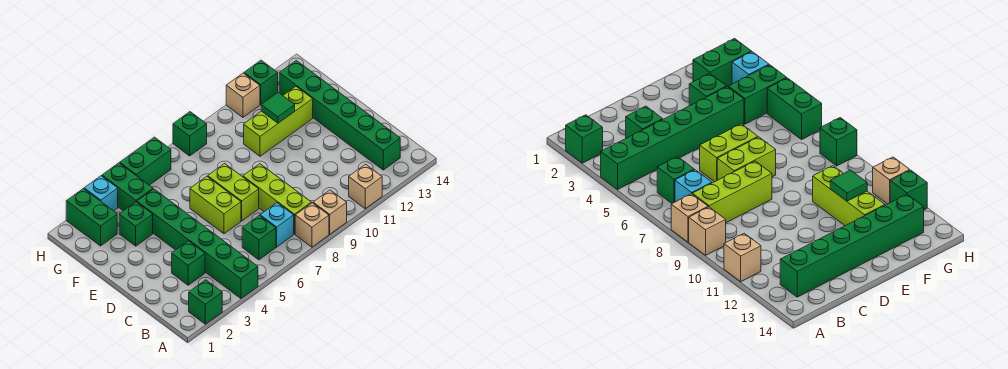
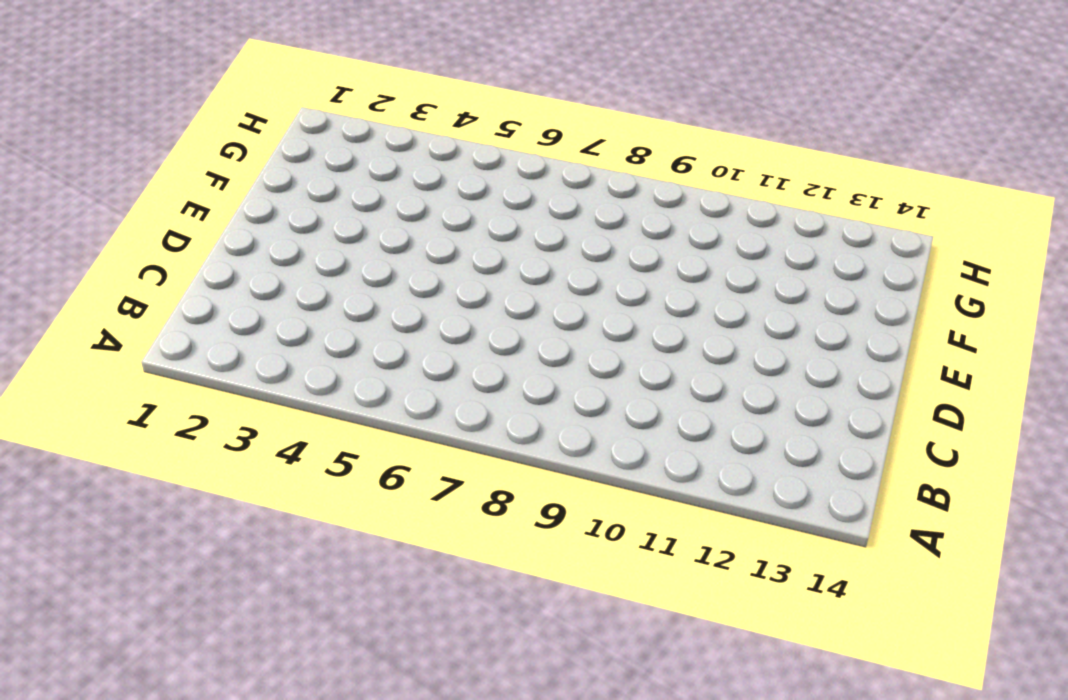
none -> green brick A2 level 1
none -> green brick A4:F4 level 1
none -> tan brick A8 level 1

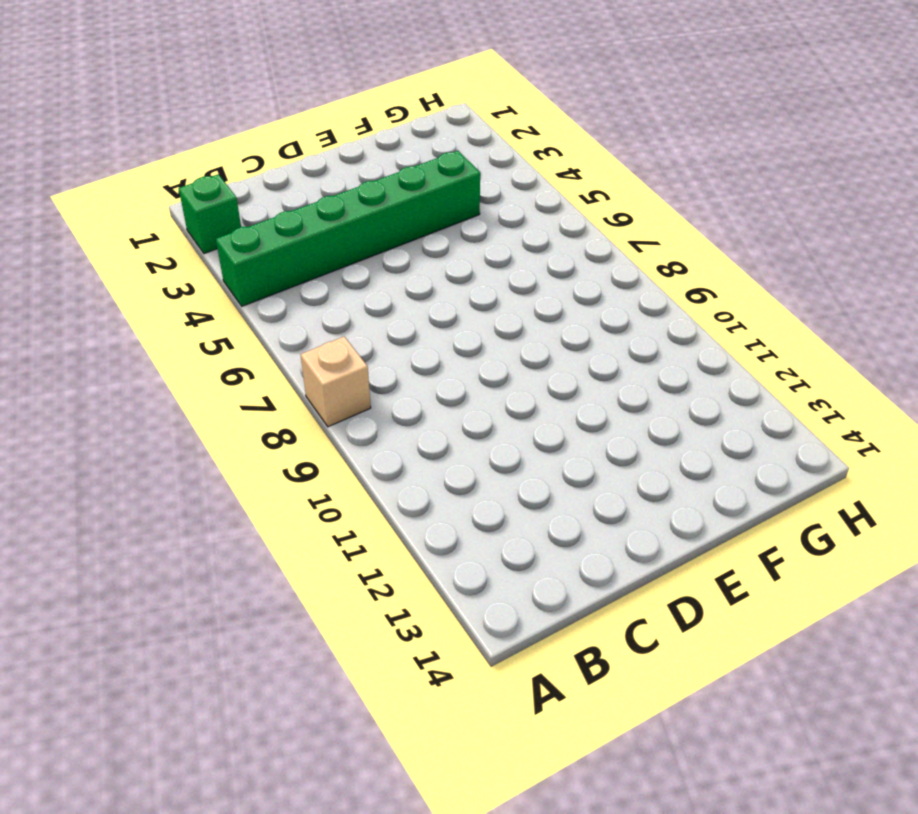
none -> tan brick A9 level 1
none -> tan brick A11 level 1
none -> green brick B6 level 1

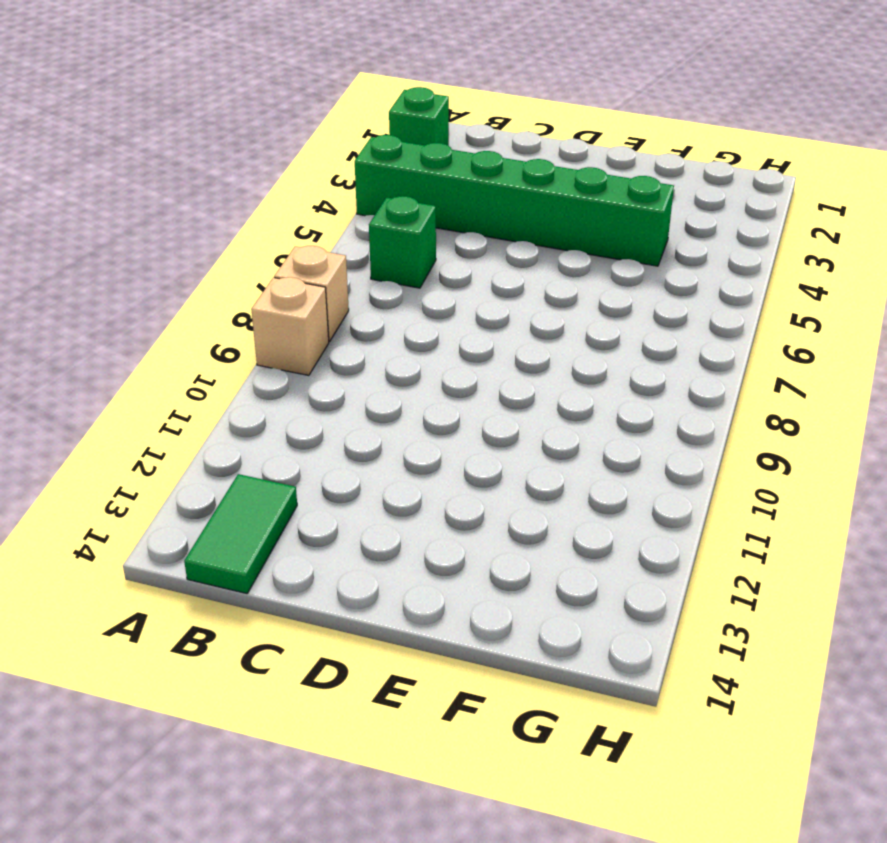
green tile B13:B14 level 1 -> green brick B13:G13 level 1
none -> tan brick A11 level 1
none -> cyan brick B7 level 1
none -> lime brick B8:D8 level 1

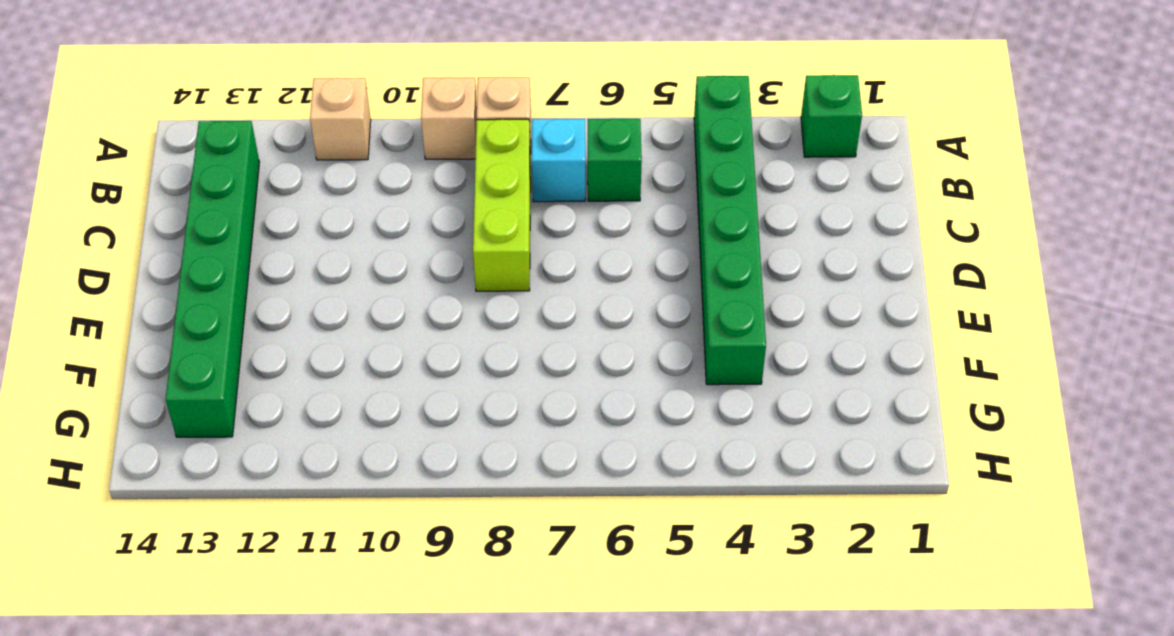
none -> green brick C3 level 1
none -> lime brick D6:E6 level 1
none -> lime brick D7:E7 level 1

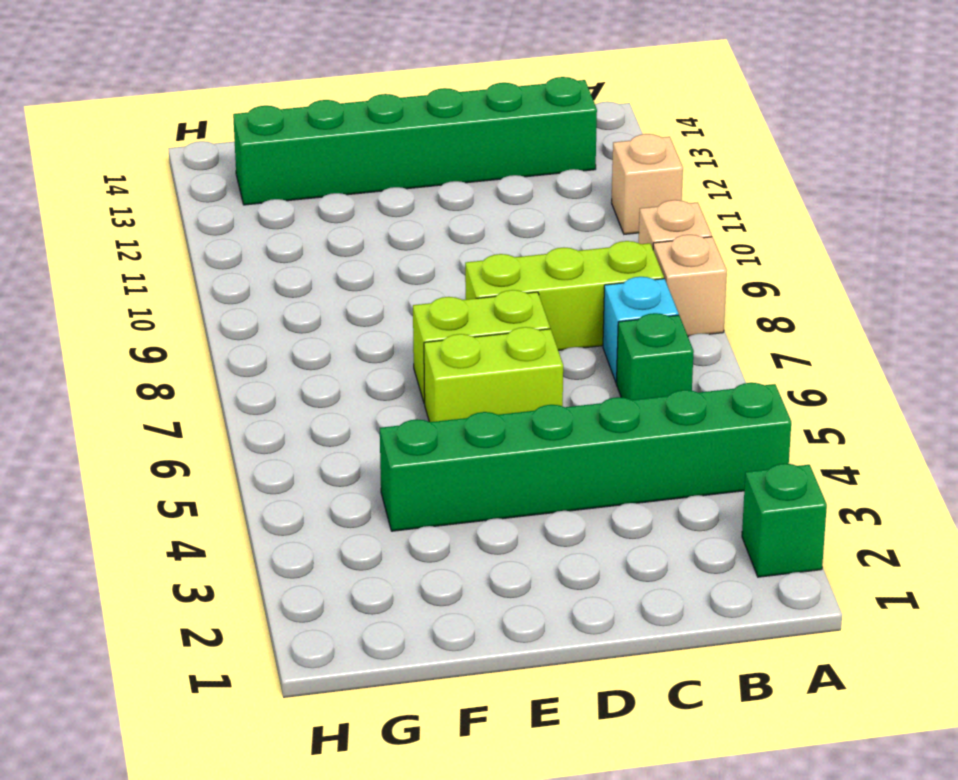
none -> green brick C3 level 1
none -> green brick F3 level 1
none -> lime brick F10:F12 level 1

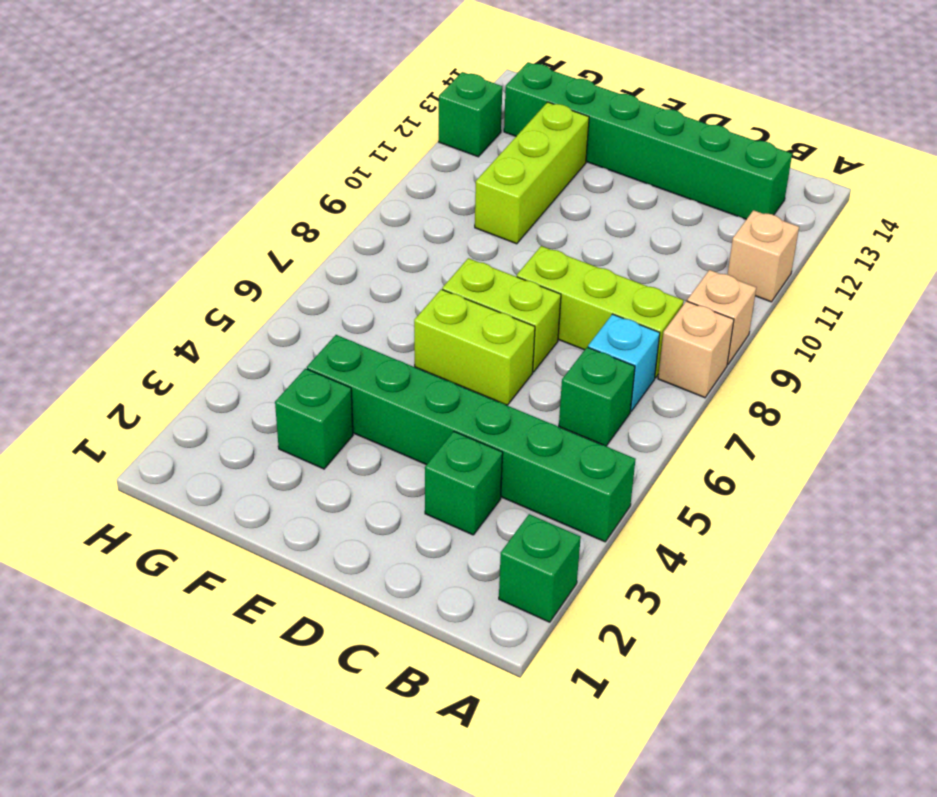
none -> green brick G2:H2 level 1
none -> green brick G4:H4 level 1
none -> cyan brick H3 level 1

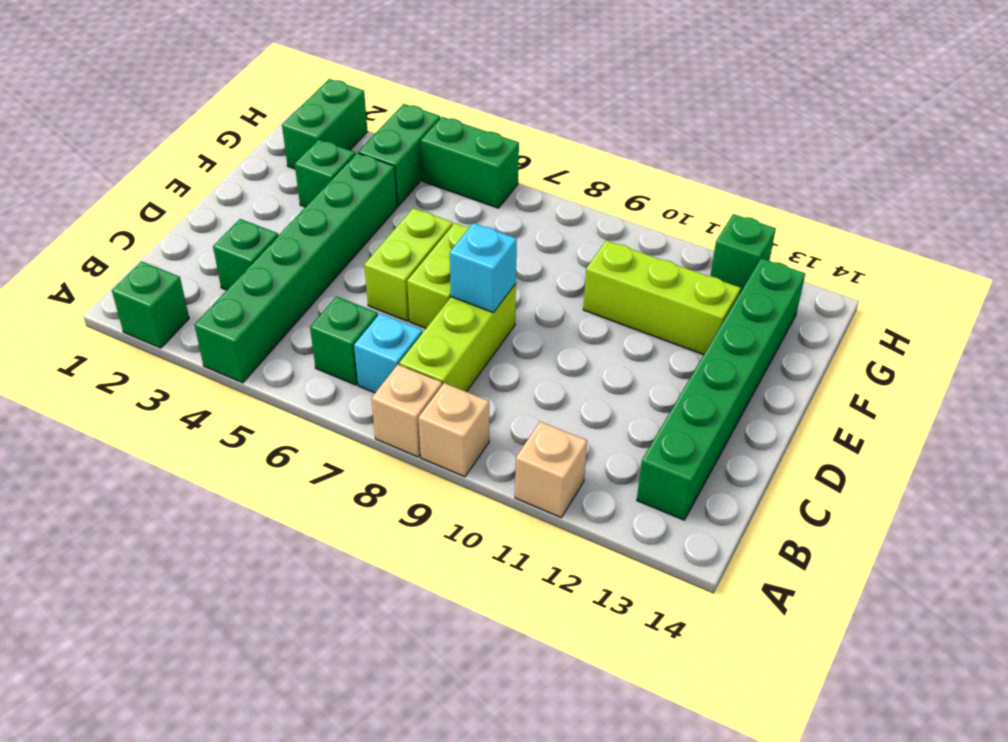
cyan brick D8 level 2 -> cyan brick H3 level 1
none -> green brick H8 level 1
none -> tan brick H11 level 1
none -> green tile F11 level 2

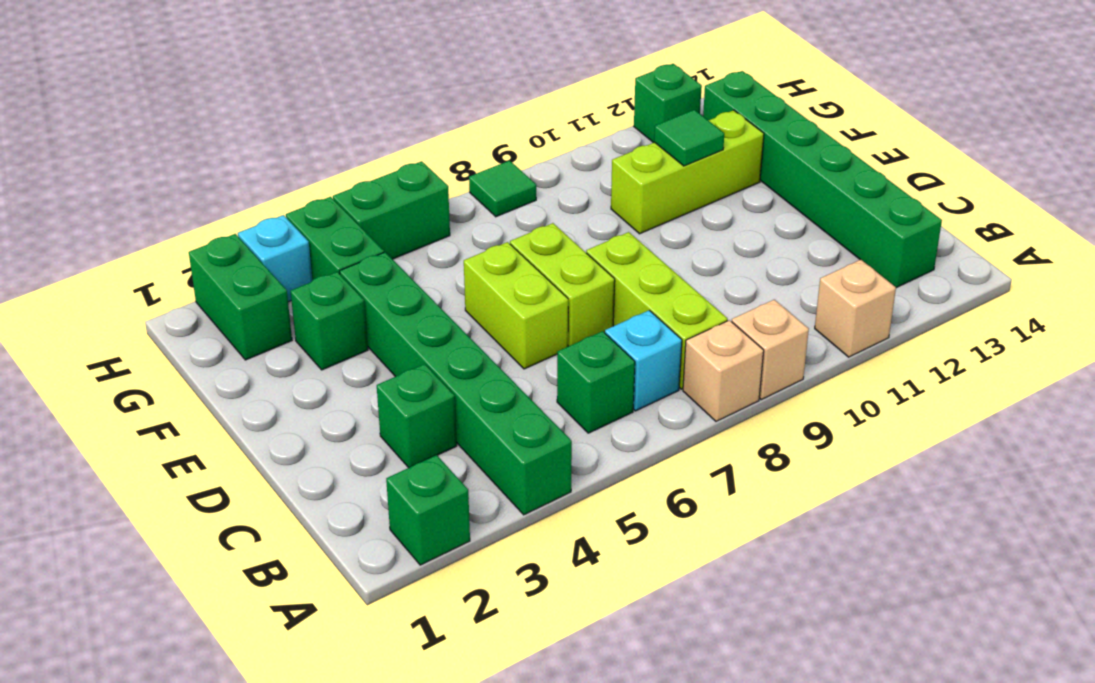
green tile H8 level 1 -> green brick H8 level 1
none -> tan brick H11 level 1

